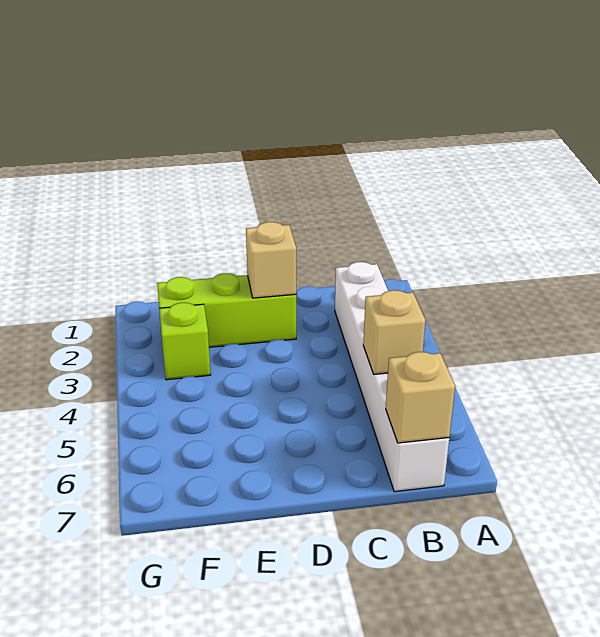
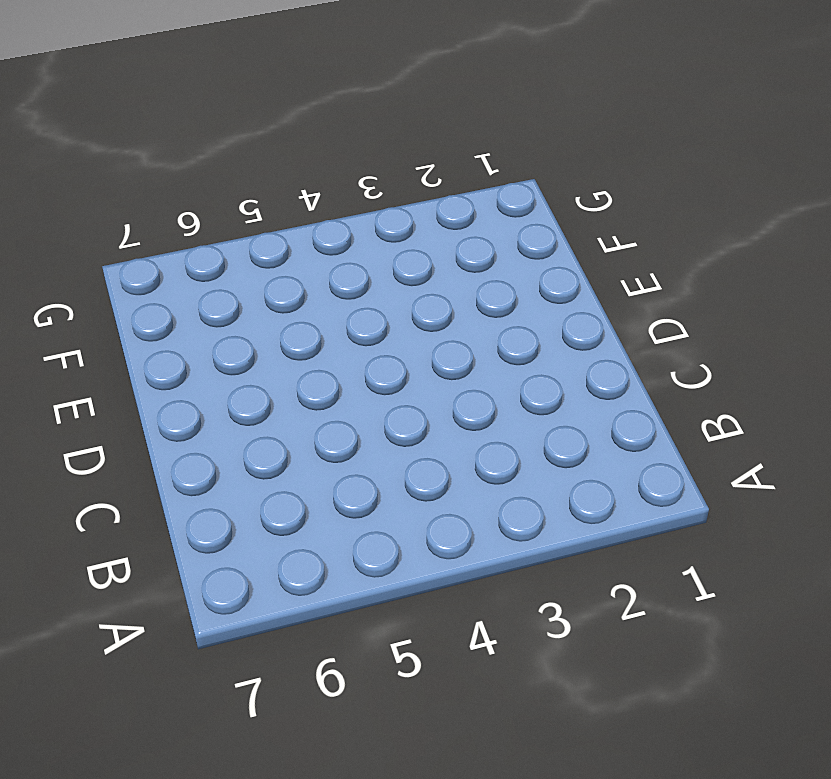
none -> white brick B2:B7 level 1
none -> lime brick D2:F2 level 1

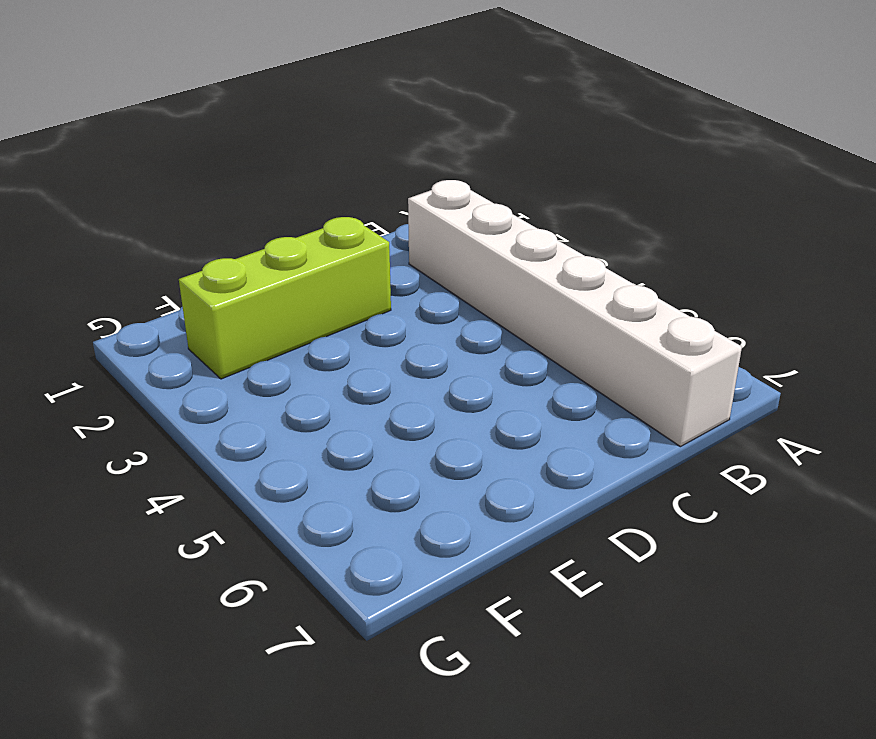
none -> lime brick F3 level 1
none -> tan brick B5 level 2

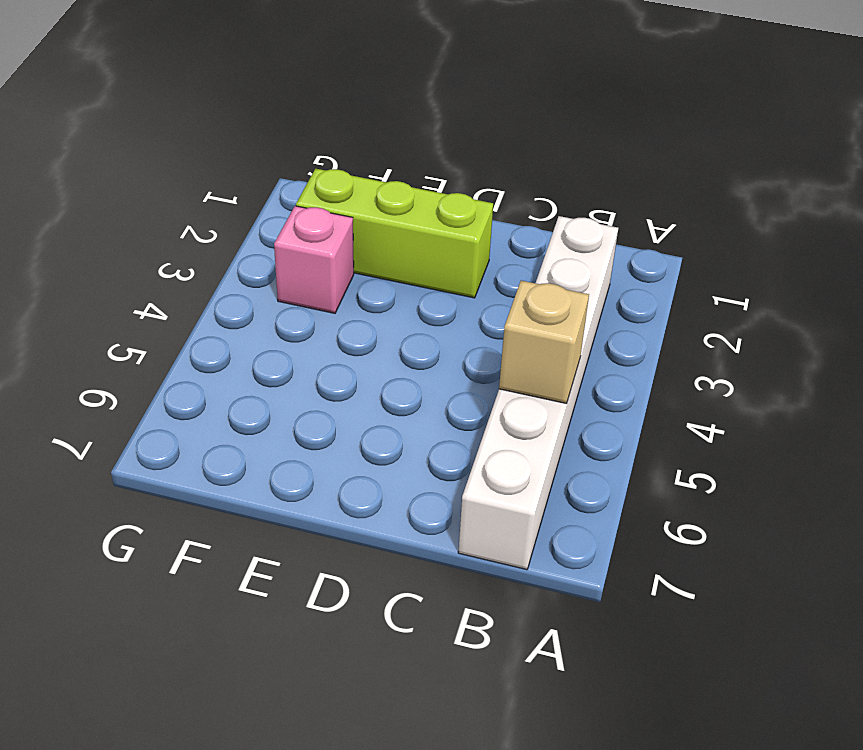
pink brick F3 level 1 -> lime brick F3 level 1
none -> tan brick B7 level 2
none -> tan brick D2 level 2

